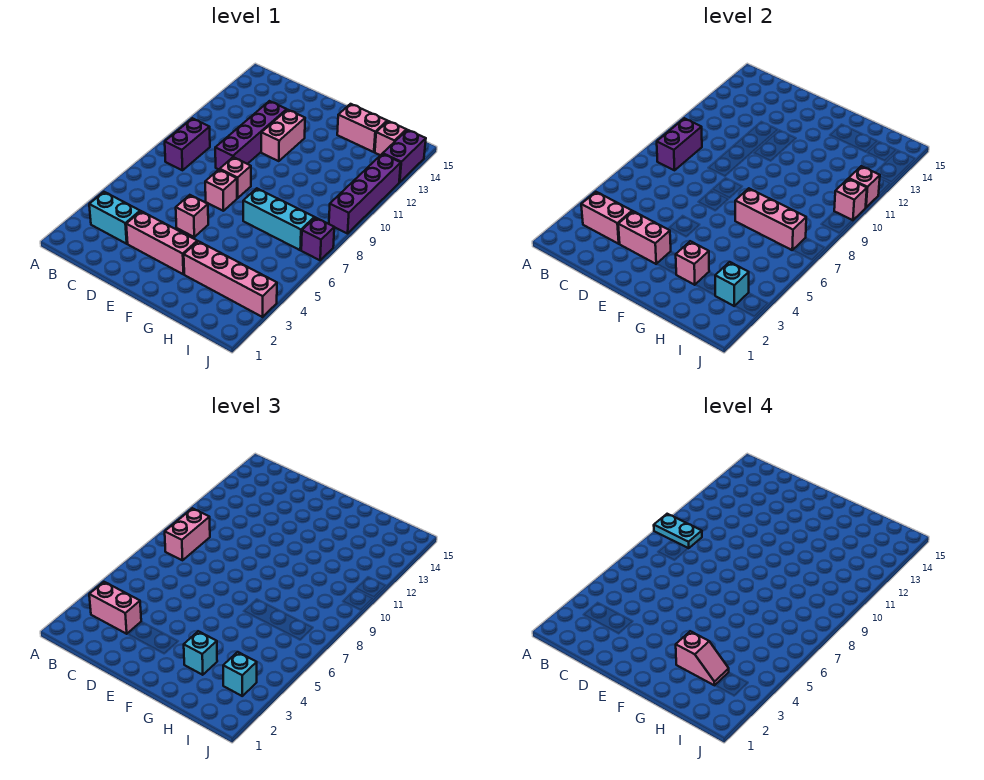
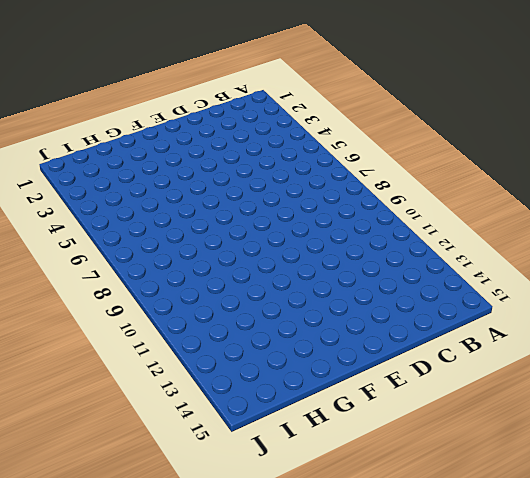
none -> cyan brick B3:C3 level 1
none -> purple brick B8:B9 level 1
none -> pink brick D3:F3 level 1

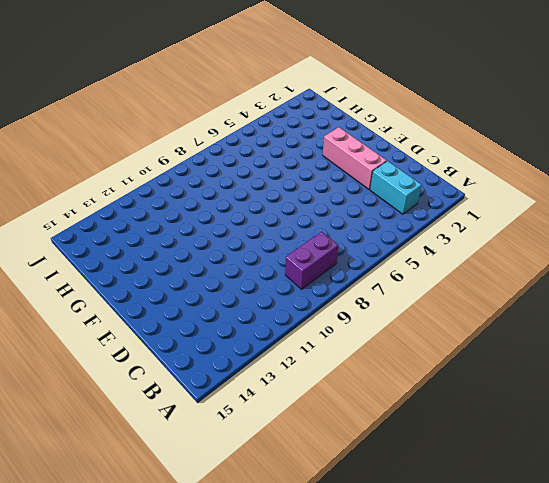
none -> purple brick D9:D12 level 1
none -> pink brick E5 level 1
none -> pink brick E7 level 1

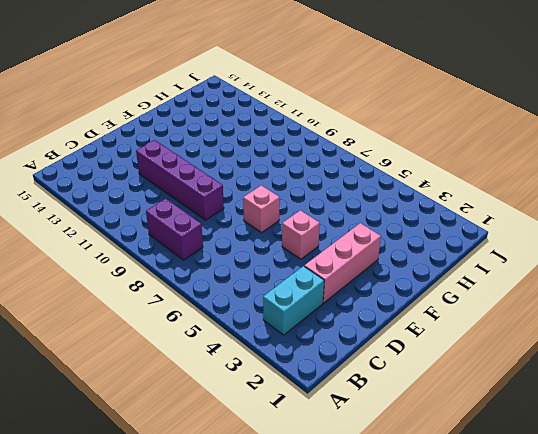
none -> pink brick E8 level 1
none -> pink brick E11:E12 level 1
none -> pink brick G3:J3 level 1

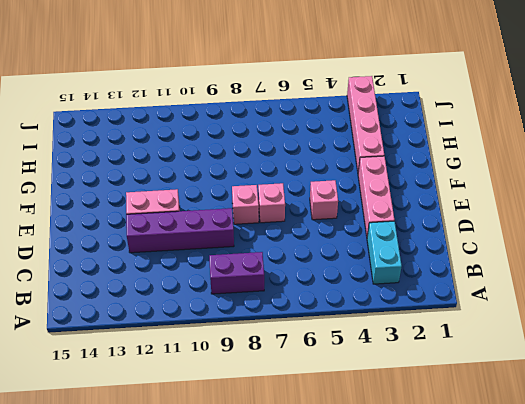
none -> cyan brick G7:I7 level 1
none -> pink brick G14:H14 level 1
none -> pink brick I14 level 1

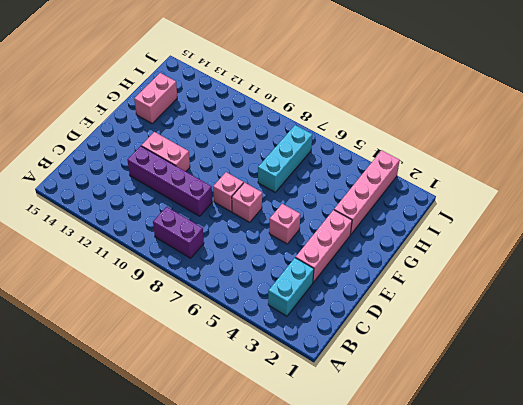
none -> pink brick I14 level 1
none -> purple brick J7 level 1
none -> purple brick J9:J12 level 1

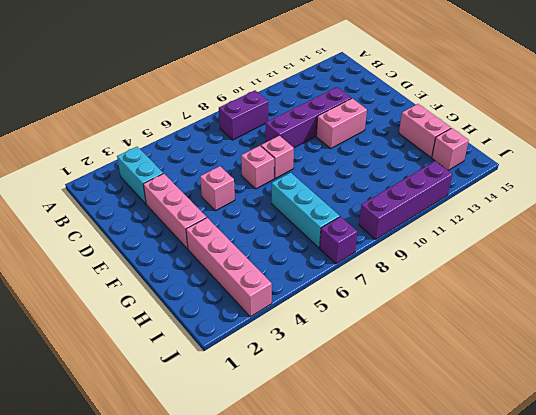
none -> purple brick J13:J14 level 1
none -> pink brick B3:C3 level 2
none -> purple brick B8:B9 level 2

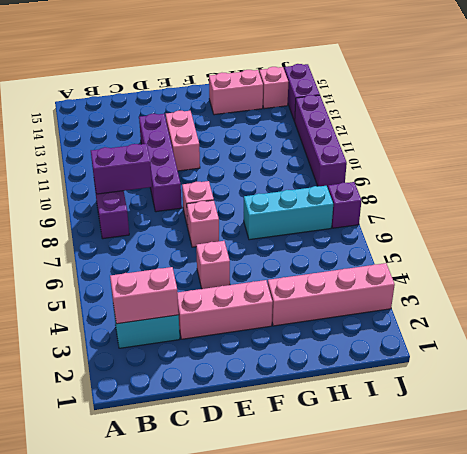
purple brick B9:C9 level 2 -> purple brick B8:B9 level 2
none -> pink brick D3:E3 level 2
none -> pink brick G3 level 2
none -> pink brick G7:I7 level 2

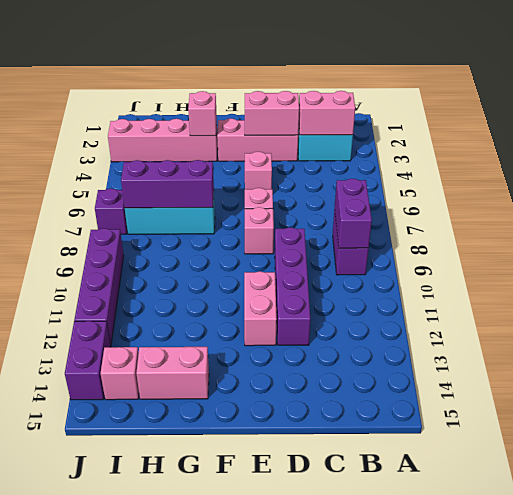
purple brick G7:I7 level 2 -> pink brick G7:I7 level 2
none -> cyan brick I3 level 2
none -> pink brick J10 level 2
none -> pink brick J11 level 2

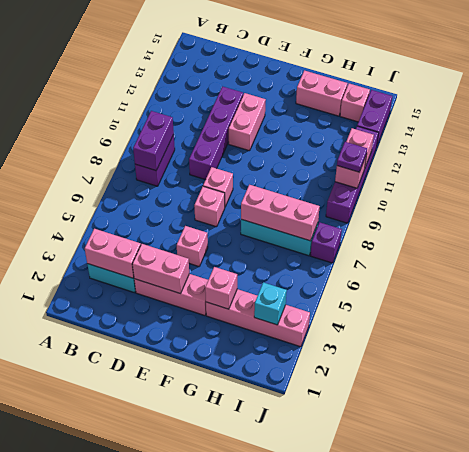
purple plate J10 level 3 -> none
none -> pink brick B3:C3 level 3
none -> pink brick B8:B9 level 3
none -> cyan brick G3 level 3

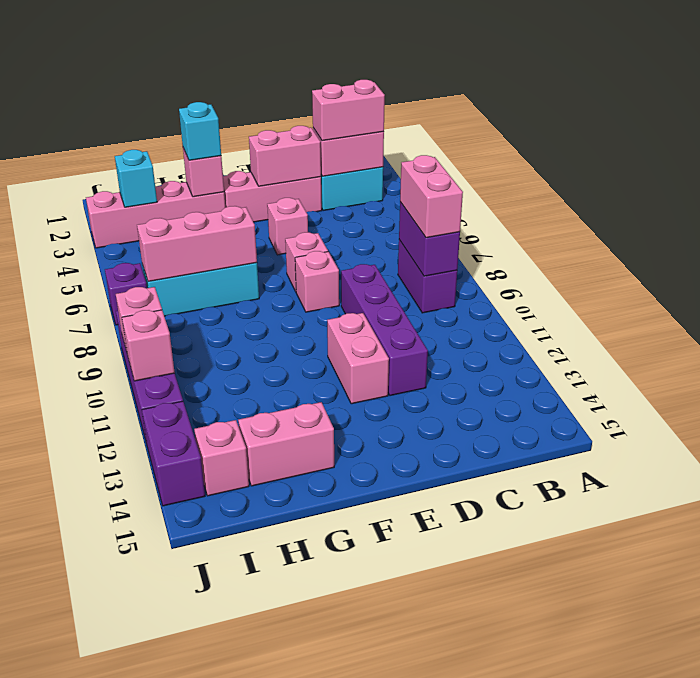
none -> cyan brick I3 level 3
none -> cyan plate A9:B9 level 4
none -> pink slope G3:H3 level 4 top G

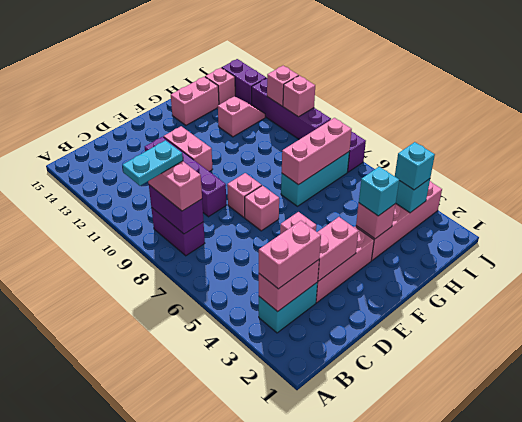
pink slope H12:I12 level 1 top H -> pink slope G3:H3 level 4 top G

